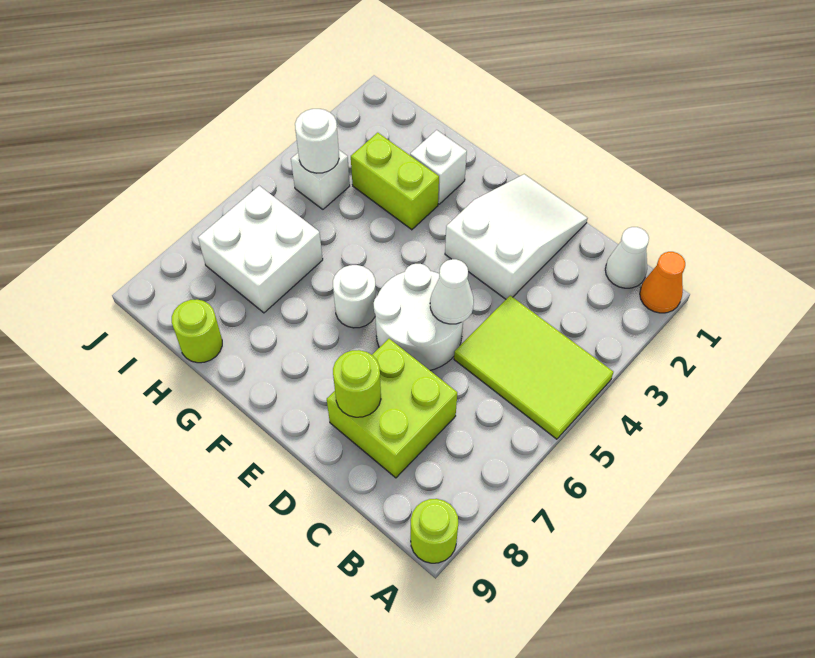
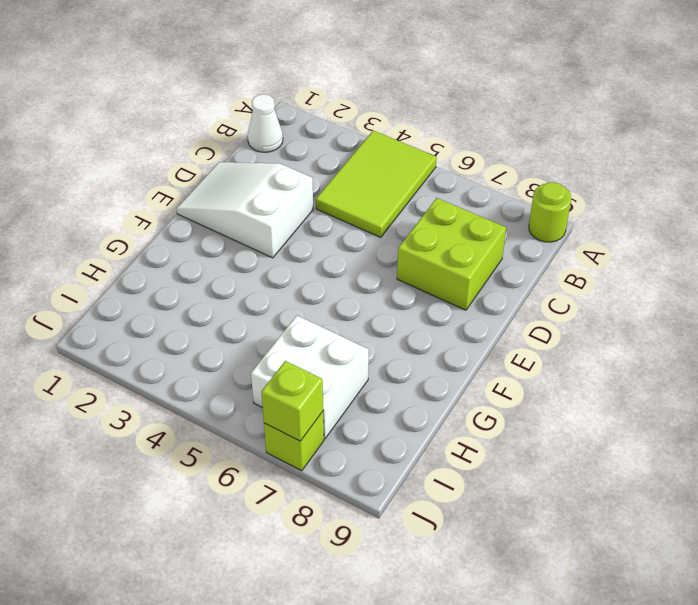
lime brick J7 level 1 -> none
lime brick J7 level 2 -> none
none -> orange cone A1 level 1
none -> white round brick D5:E6 level 1
none -> white round brick F6 level 1

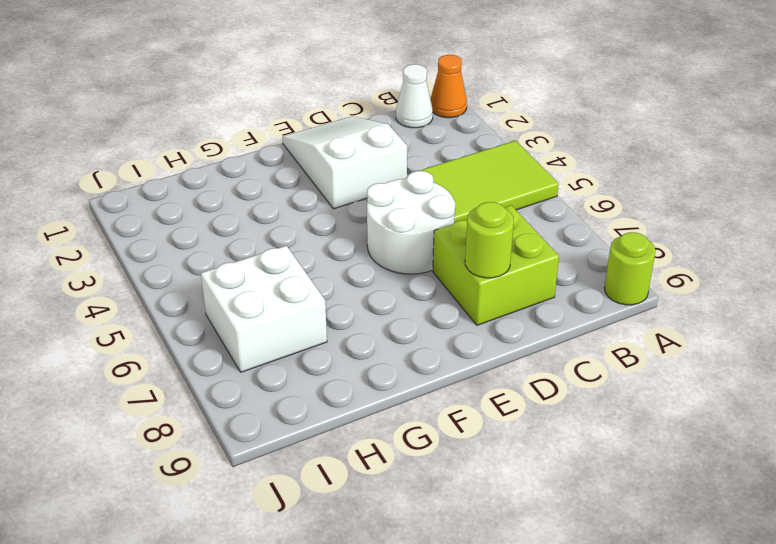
none -> white round brick F6 level 1
none -> white brick G2 level 1
none -> lime brick G3:H3 level 1

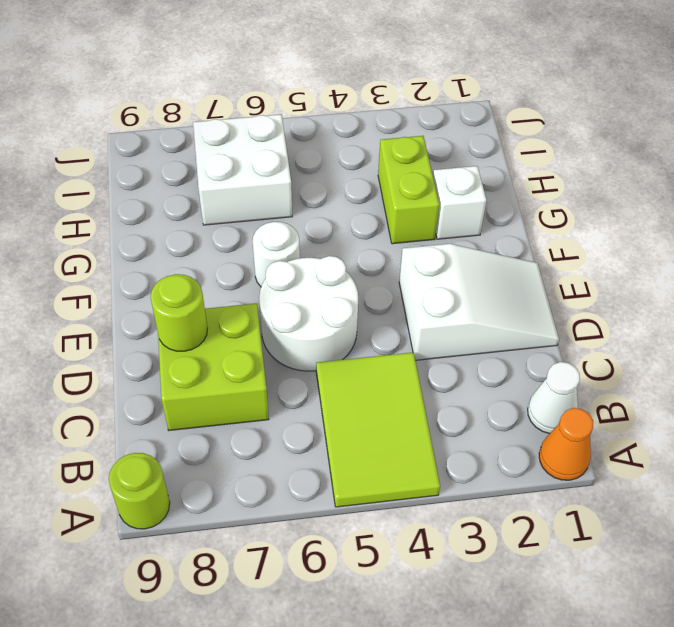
none -> lime round brick H9 level 1
none -> white brick I4 level 1
none -> white cone D5 level 2

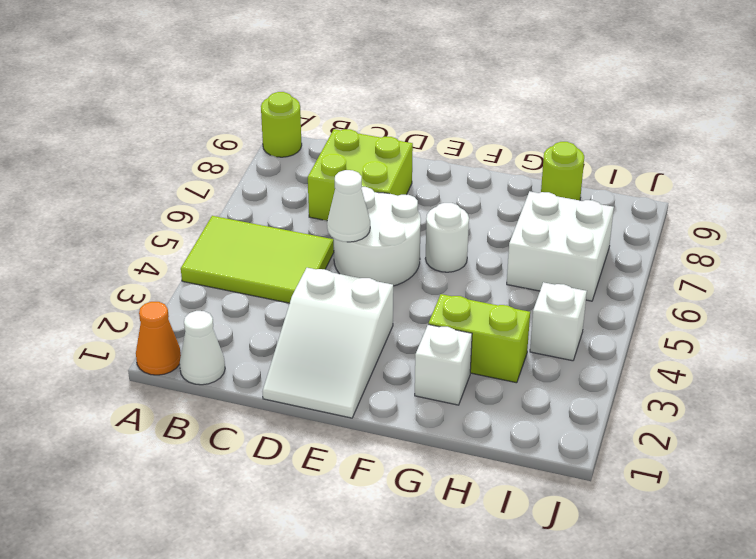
none -> lime round brick D8 level 2
none -> white round brick I4 level 2

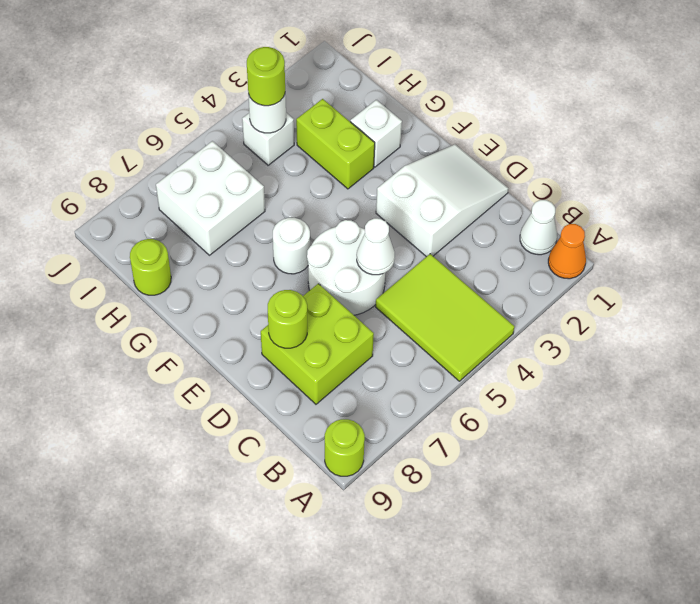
lime round brick I4 level 3 -> none

